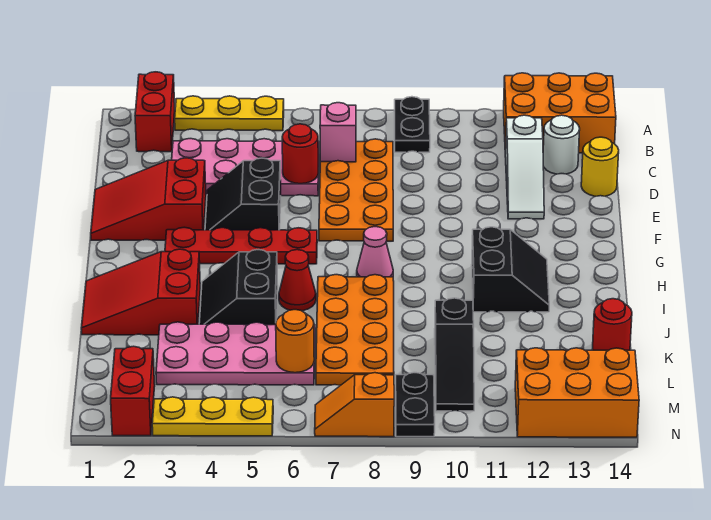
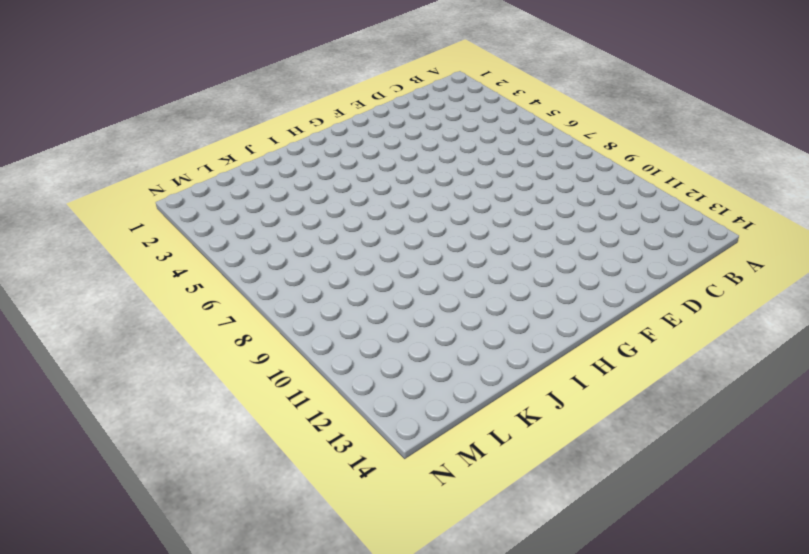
none -> red brick A2:B2 level 1
none -> yellow plate A3:A5 level 1
none -> black plate A9:B9 level 1

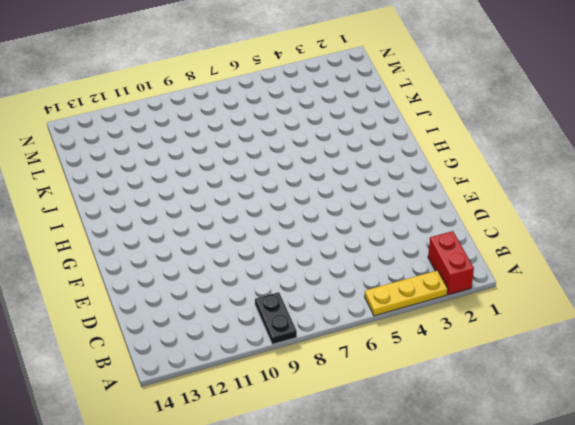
none -> orange brick A12:B14 level 1
none -> pink plate C3:D6 level 1
none -> orange plate C7:F8 level 1

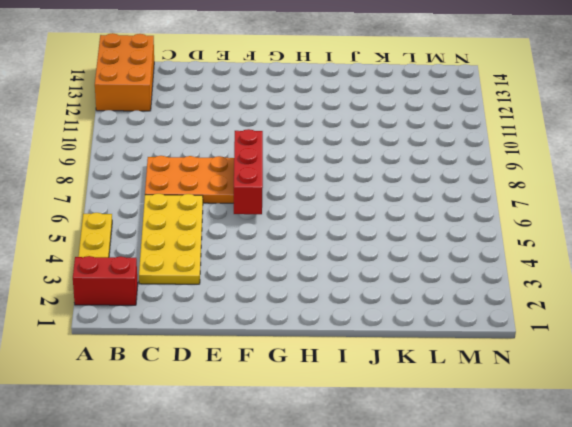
yellow plate C3:D6 level 1 -> pink plate C3:D6 level 1
red brick F6:F8 level 2 -> none
none -> black plate A9:B9 level 1
none -> white slope C12:E12 level 1 top C
none -> white round brick C13 level 1

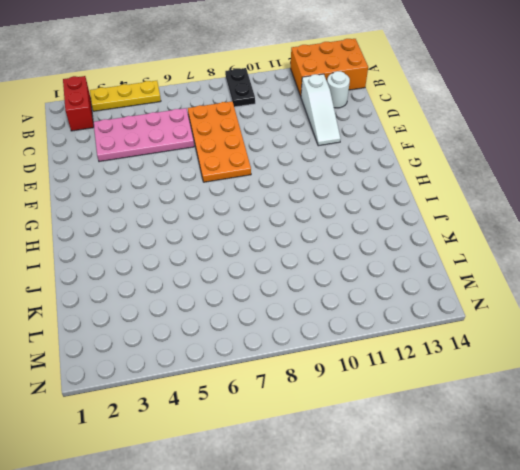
none -> yellow round brick D14 level 1
none -> red slope E1:F3 level 1 top 3
none -> black slope E4:F5 level 1 top 5

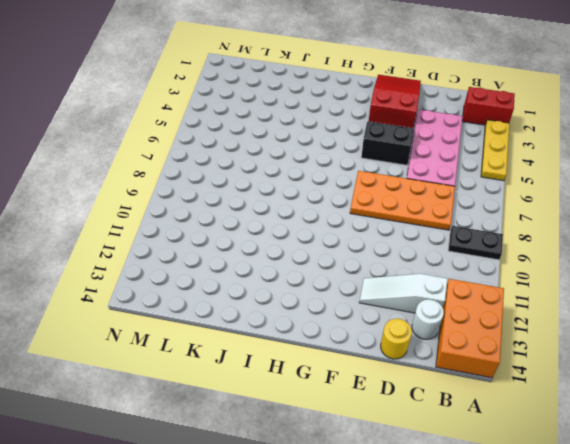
none -> red plate G3:G6 level 1
none -> pink cone H8 level 1
none -> black slope H11:I12 level 1 top 11

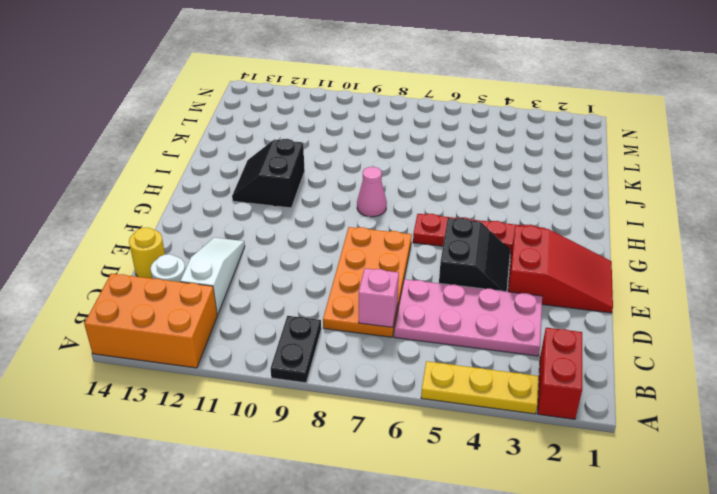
none -> red slope I1:J3 level 1 top 3
none -> black slope I4:J5 level 1 top 5
none -> red cone I6 level 1

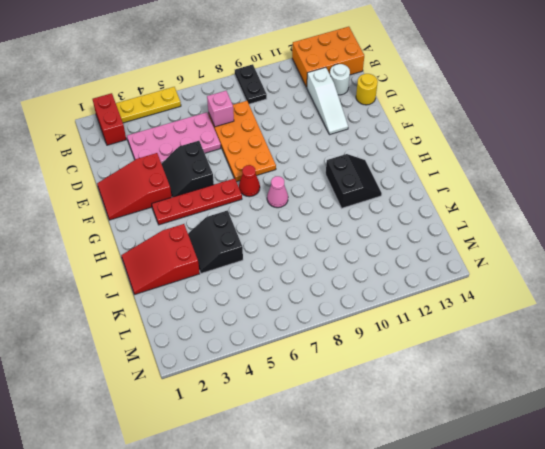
red cone G7 level 1 -> red cone I6 level 1
none -> orange plate I7:L8 level 1
none -> pink plate K3:L6 level 1
none -> black slope K10:M10 level 1 top K

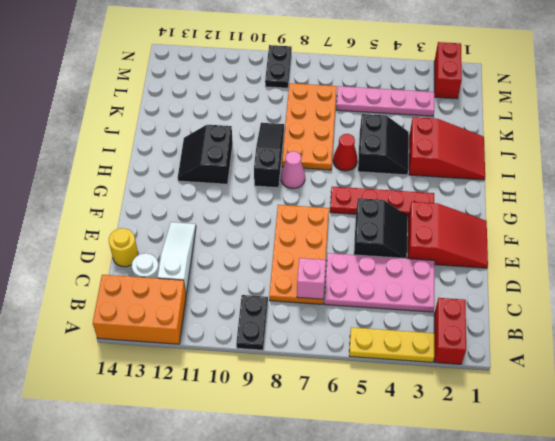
black slope H9:J9 level 1 top H -> black slope K10:M10 level 1 top K
pink plate L3:L6 level 1 -> pink plate K3:L6 level 1
none -> red round brick K14 level 1
none -> orange brick M12:N14 level 1
none -> yellow plate N3:N5 level 1

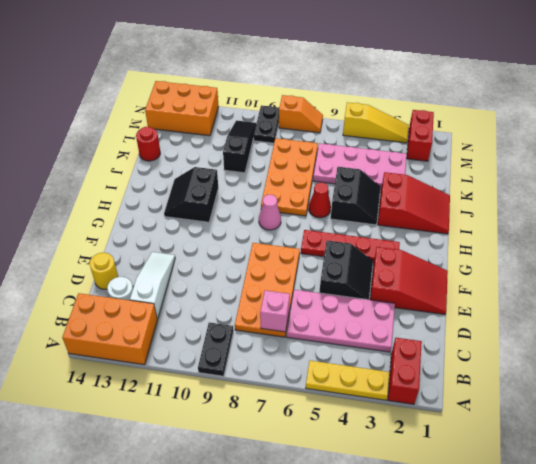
yellow slope N3:N5 level 1 top 5 -> yellow plate N3:N5 level 1
none -> red round brick D6 level 2
none -> orange round brick L6 level 2

